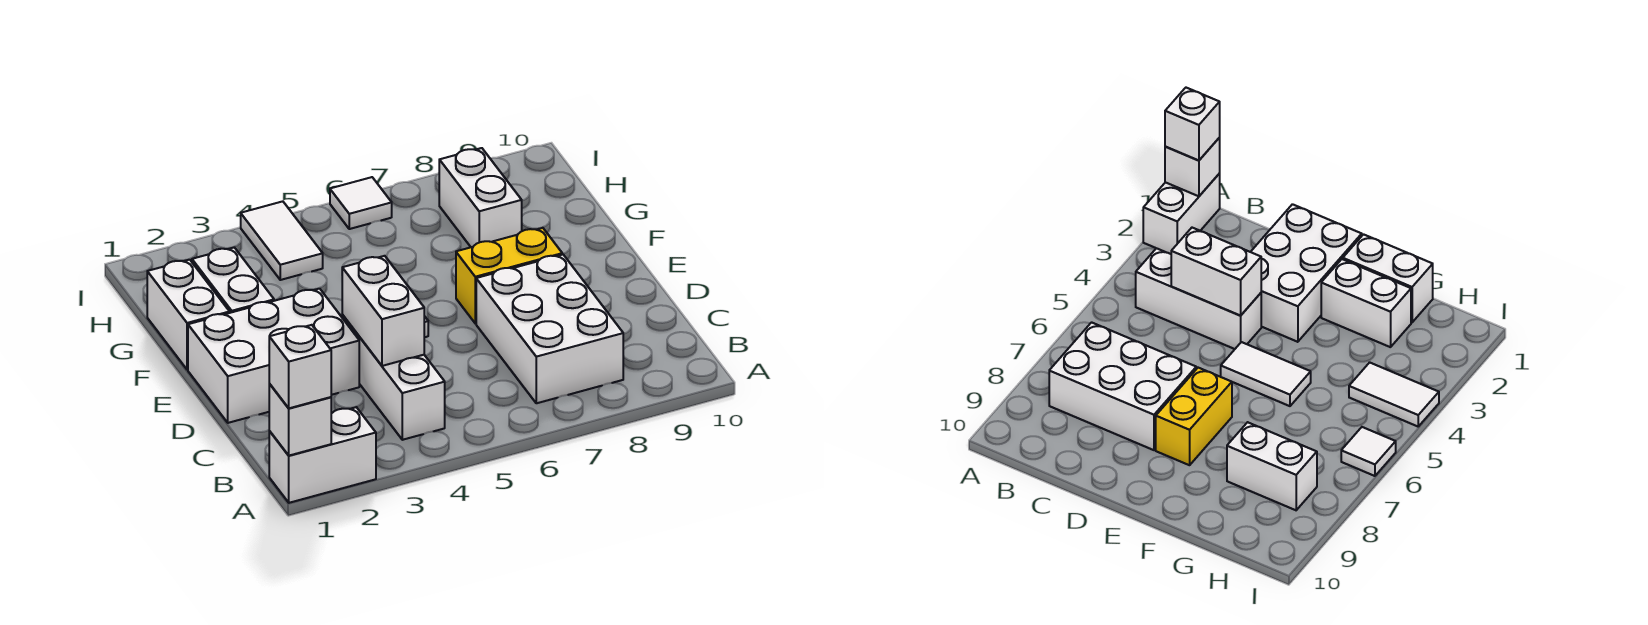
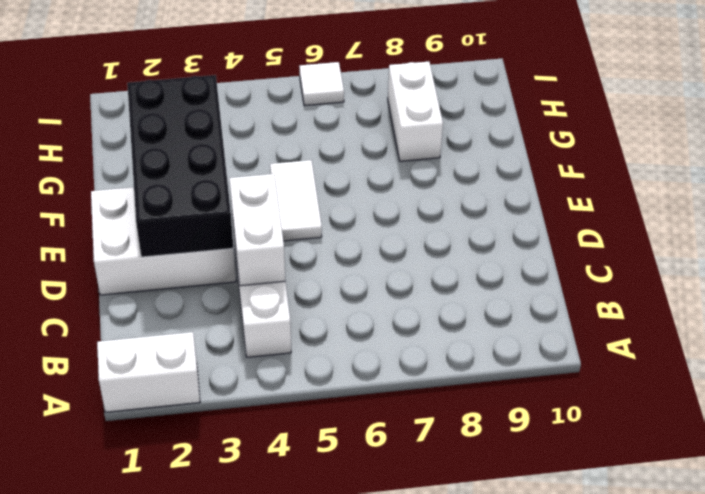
black brick D2:G3 level 2 -> none
none -> white brick B7:D8 level 1
none -> yellow brick E7:E8 level 1
none -> white brick F1:G1 level 1

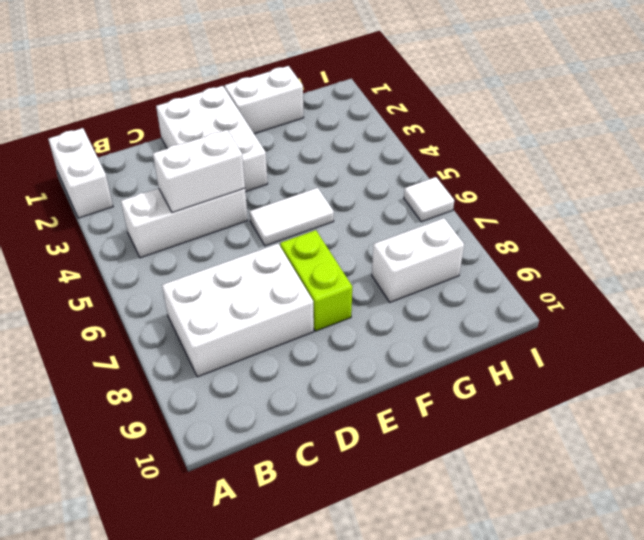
lime brick E7:E8 level 1 -> yellow brick E7:E8 level 1
none -> white brick F2:G2 level 1
none -> white tile H4:I4 level 1
none -> white brick A1 level 2

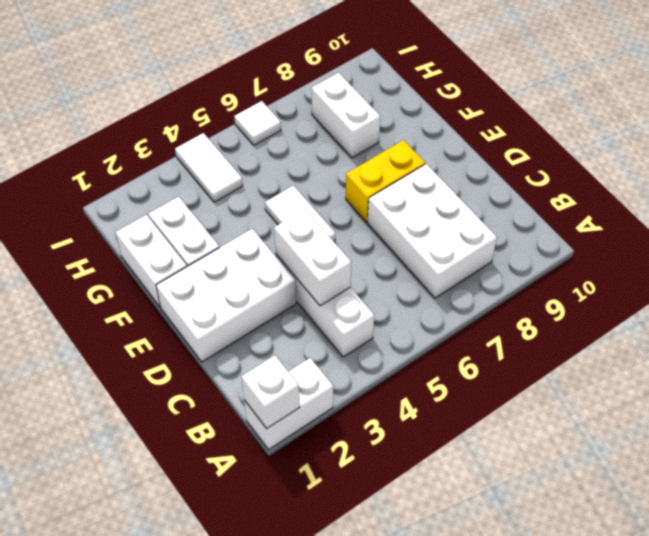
none -> white brick A1 level 3

